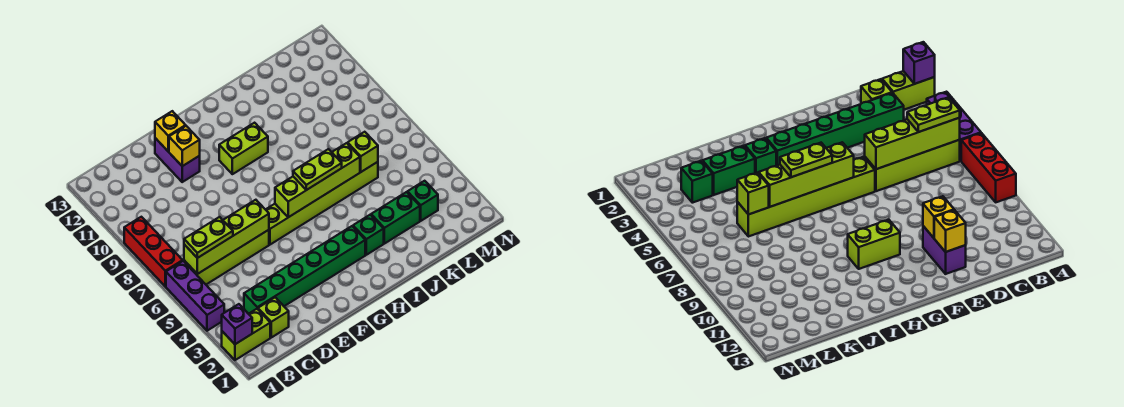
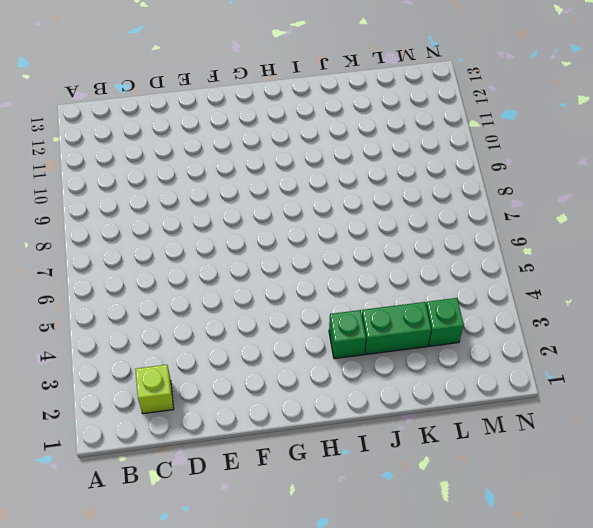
none -> lime brick A2:B2 level 1
none -> purple brick A4:A6 level 1
none -> red brick A7:A9 level 1

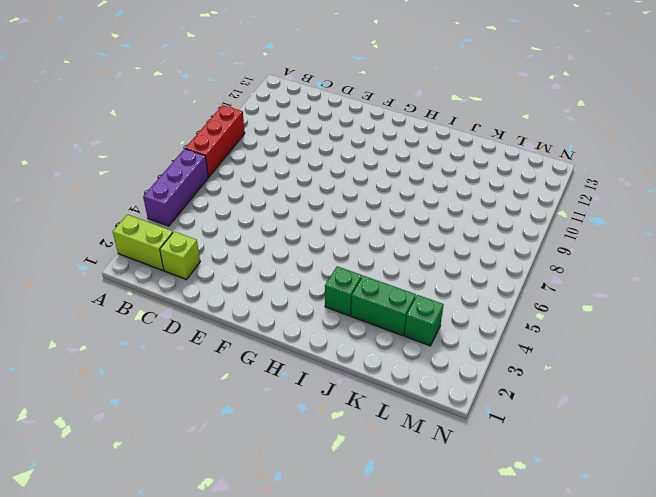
none -> lime brick B6:E6 level 1
none -> green brick C3:H3 level 1
none -> purple brick E11:E12 level 1

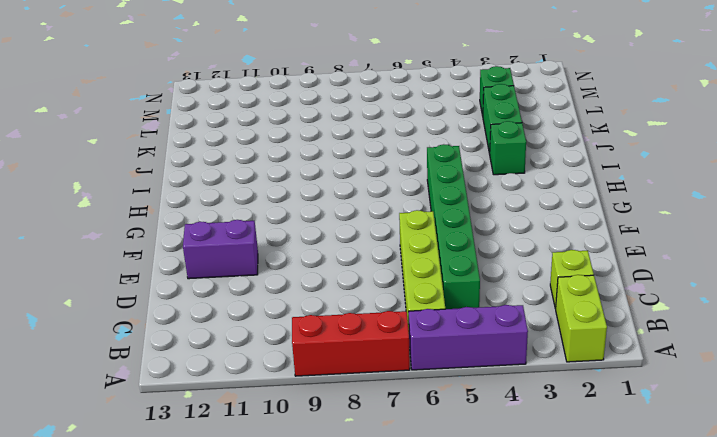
green brick C5:H5 level 1 -> green brick C3:H3 level 1
none -> lime brick F6:K6 level 1
none -> lime brick G10:H10 level 1
none -> purple brick A2 level 2

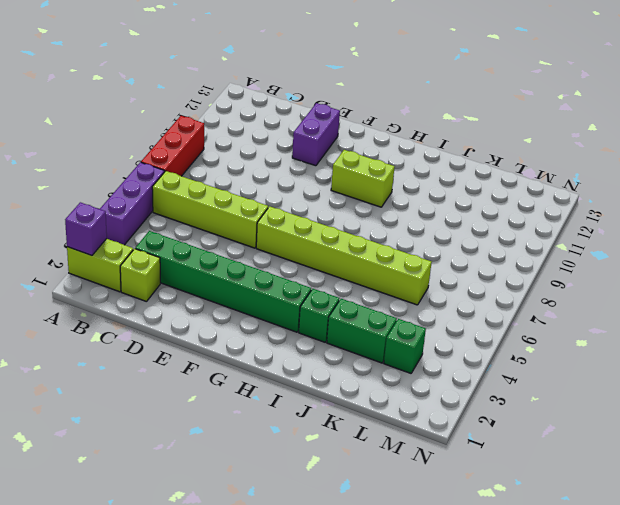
none -> lime brick B6:E6 level 2
none -> yellow brick E11 level 2
none -> yellow brick E12 level 2

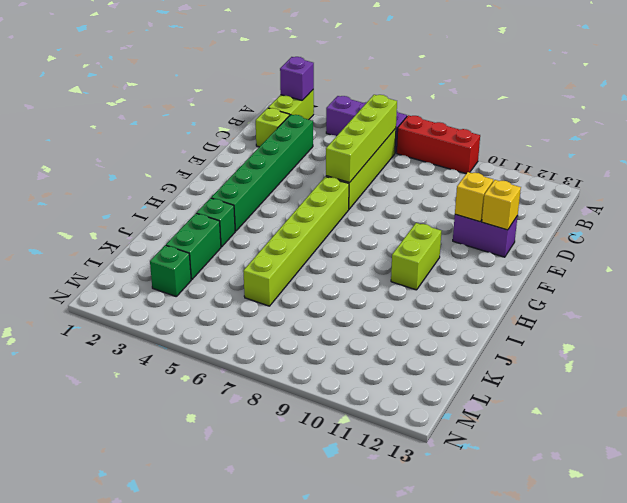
none -> lime brick G6:J6 level 2
none -> lime brick K6 level 2
none -> lime plate B6:C6 level 3

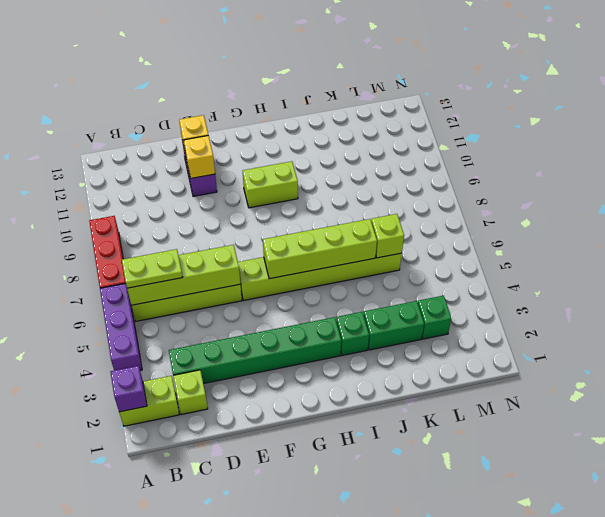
none -> lime plate H6:I6 level 3

